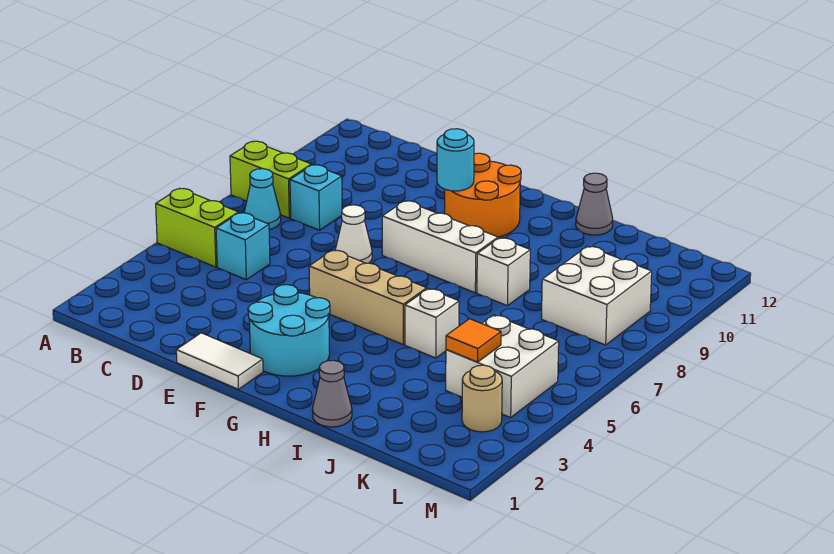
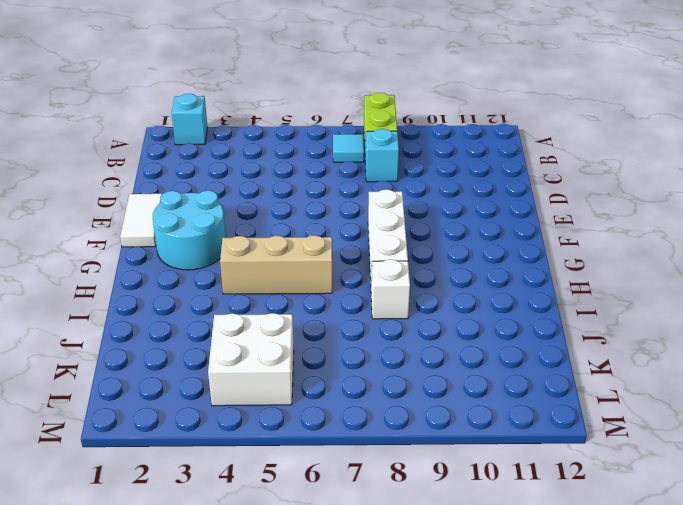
cyan brick A2 level 1 -> cyan brick C5 level 1
cyan tile B7 level 1 -> cyan cone B7 level 1
tan brick H4:H6 level 1 -> tan brick F5:H5 level 1
none -> lime brick A5:B5 level 1
none -> white cone E7 level 1
none -> orange round brick F10:G11 level 1

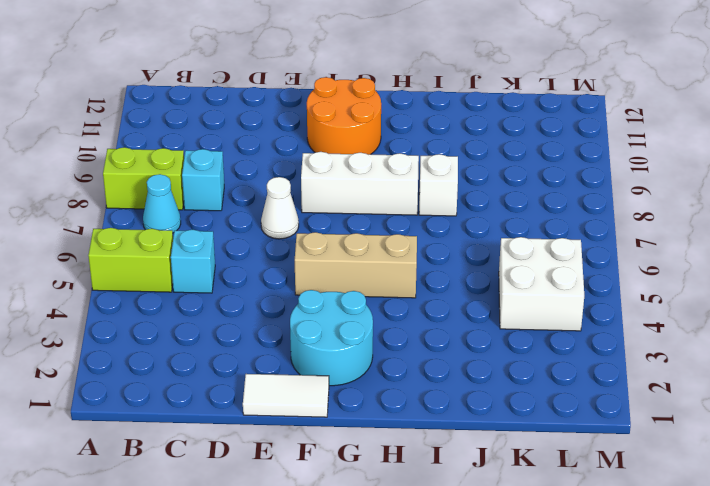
none -> grey cone I1 level 1
none -> white brick I5 level 1
none -> grey cone I12 level 1

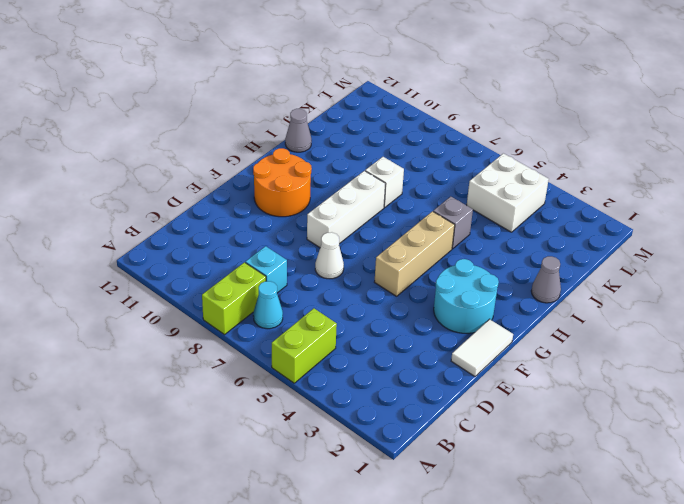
grey brick I5 level 1 -> white brick I5 level 1
none -> cyan brick C5 level 1
none -> white brick K8:L9 level 1
none -> tan round brick L3 level 1

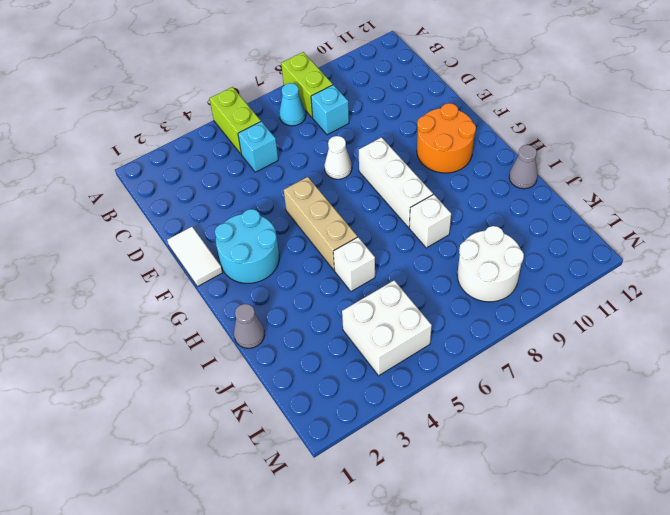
white round brick K8:L9 level 1 -> white brick K8:L9 level 1
none -> tan round brick L3 level 1
none -> cyan round brick F10 level 2
none -> orange tile K4 level 2

